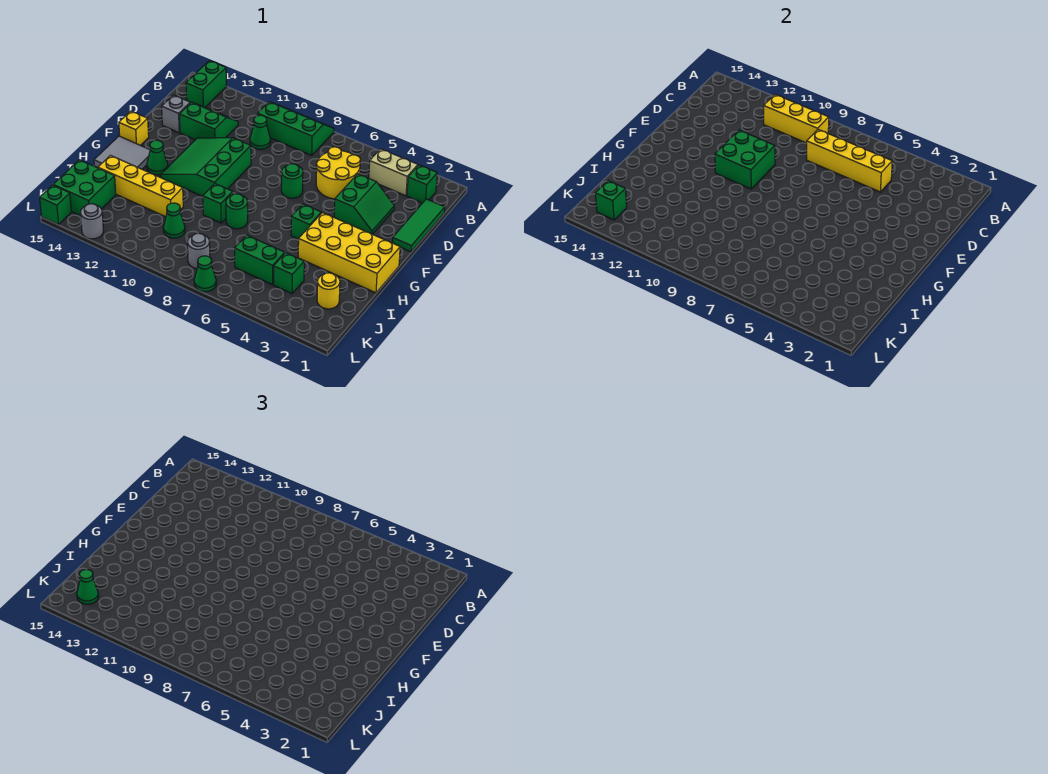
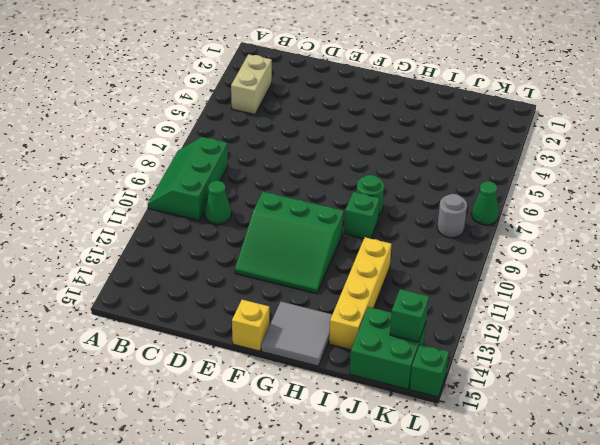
none -> green brick A14:B14 level 1
none -> green brick B2 level 1
none -> green tile C1:E1 level 1
none -> yellow round brick C5:D6 level 1

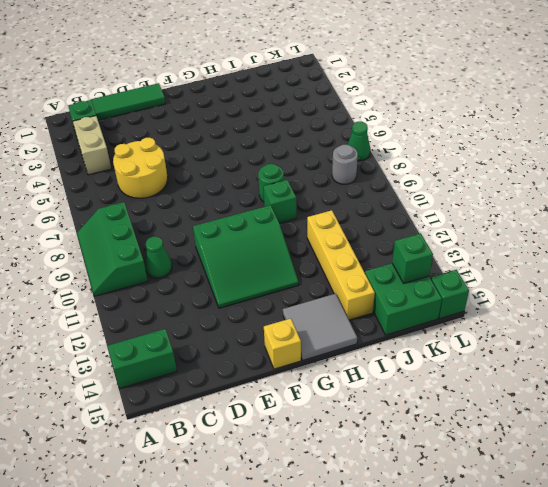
none -> green slope C12:D13 level 1 top D
none -> green slope D3:E4 level 1 top 4
none -> grey brick D14 level 1
none -> green round brick E7 level 1

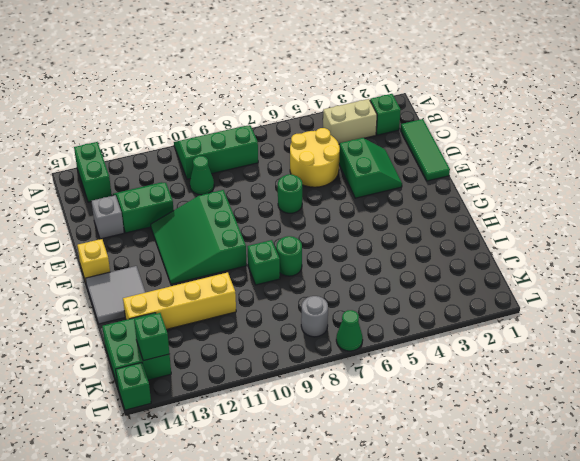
none -> yellow brick G1:H4 level 1
none -> green brick G5 level 1
none -> green cone G13 level 1
none -> yellow round brick J2 level 1

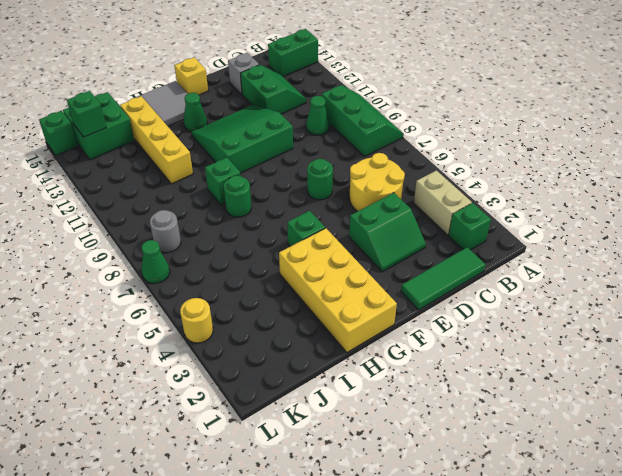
yellow round brick L4 level 1 -> yellow round brick J2 level 1
none -> green brick J4 level 1
none -> green brick J5:J6 level 1
none -> green cone J10 level 1
none -> grey round brick L13 level 1

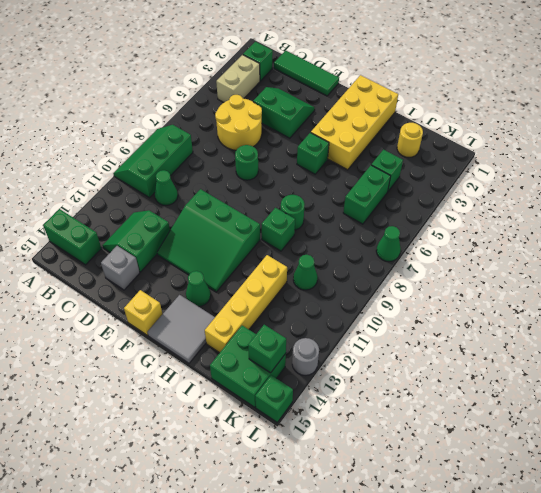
none -> grey round brick K8 level 1
none -> yellow brick B9:B11 level 2
none -> yellow brick C5:C8 level 2
none -> green brick E10:F11 level 2

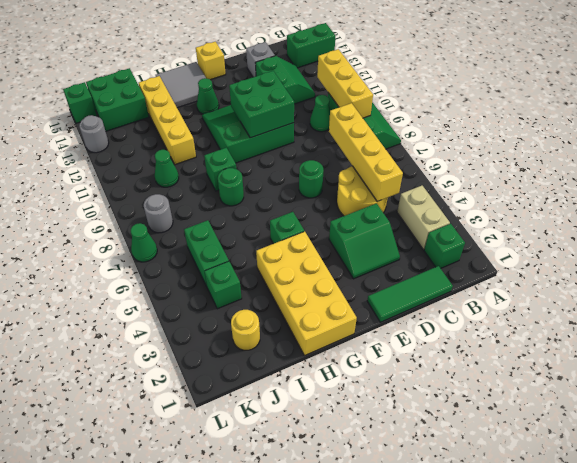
none -> green brick K14 level 2
none -> green cone K14 level 3

